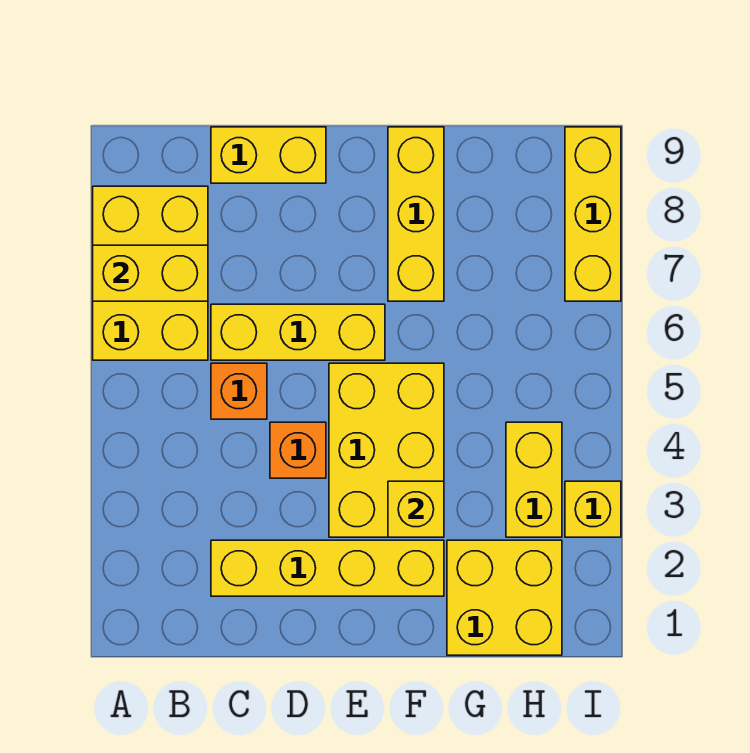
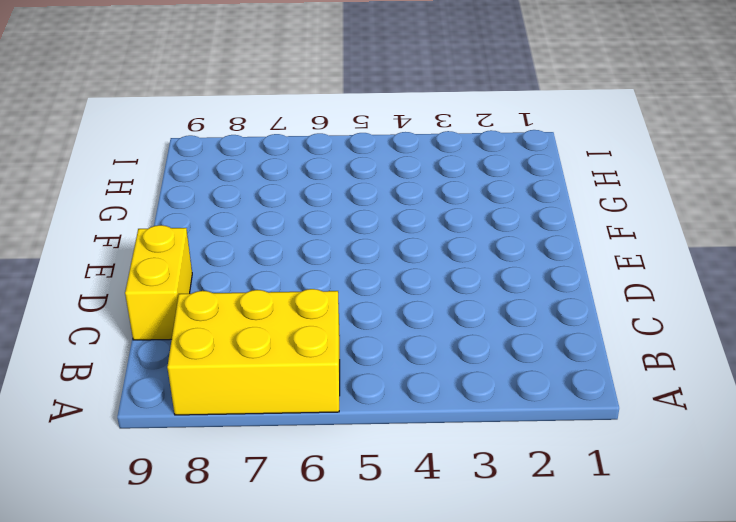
none -> yellow brick C2:F2 level 1
none -> orange brick C5 level 1
none -> yellow brick C6:E6 level 1

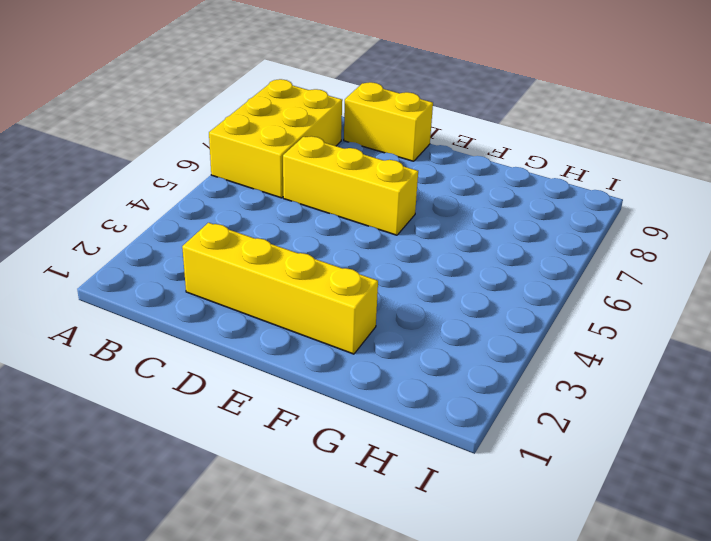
none -> orange brick C5 level 1
none -> orange brick D4 level 1
none -> yellow brick E3:F5 level 1

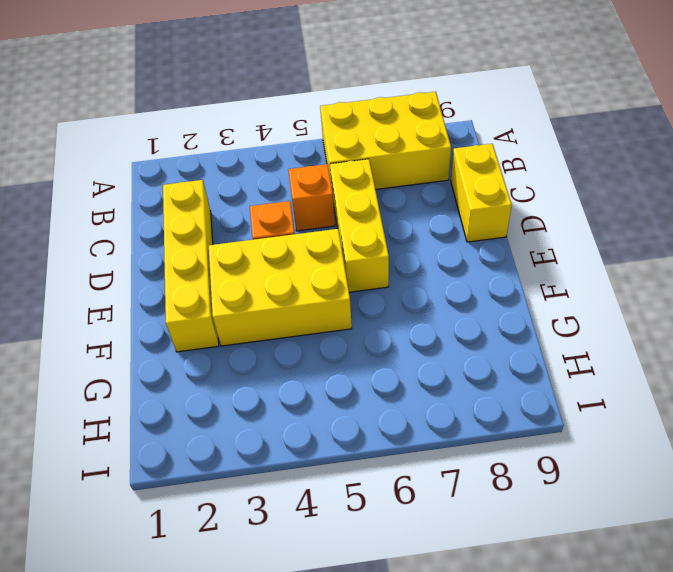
none -> yellow brick F7:F9 level 1
none -> yellow brick G1:H2 level 1
none -> yellow brick H3:H4 level 1

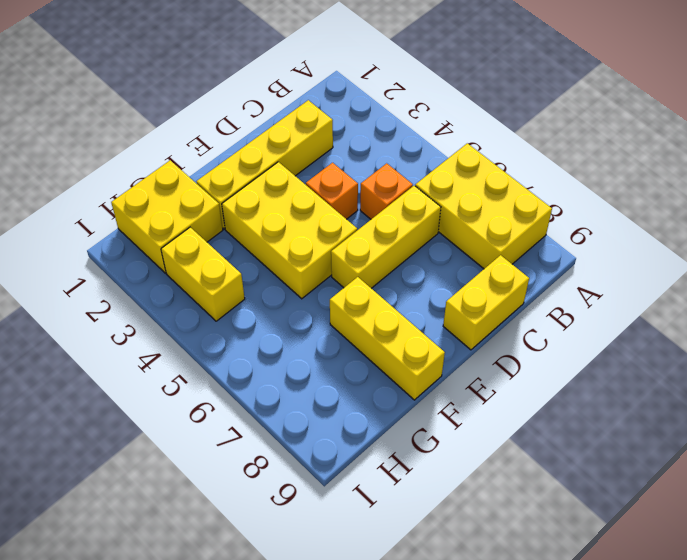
none -> yellow brick I3 level 1
none -> yellow brick I7:I9 level 1
none -> yellow brick A7:B7 level 2

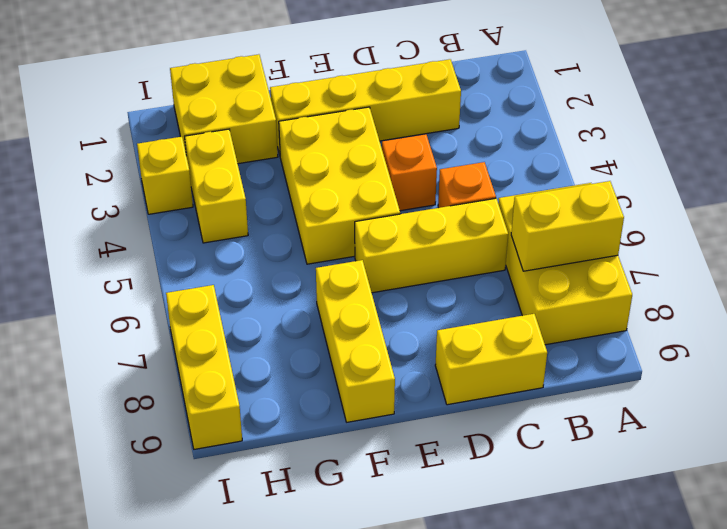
none -> yellow brick F3 level 2

